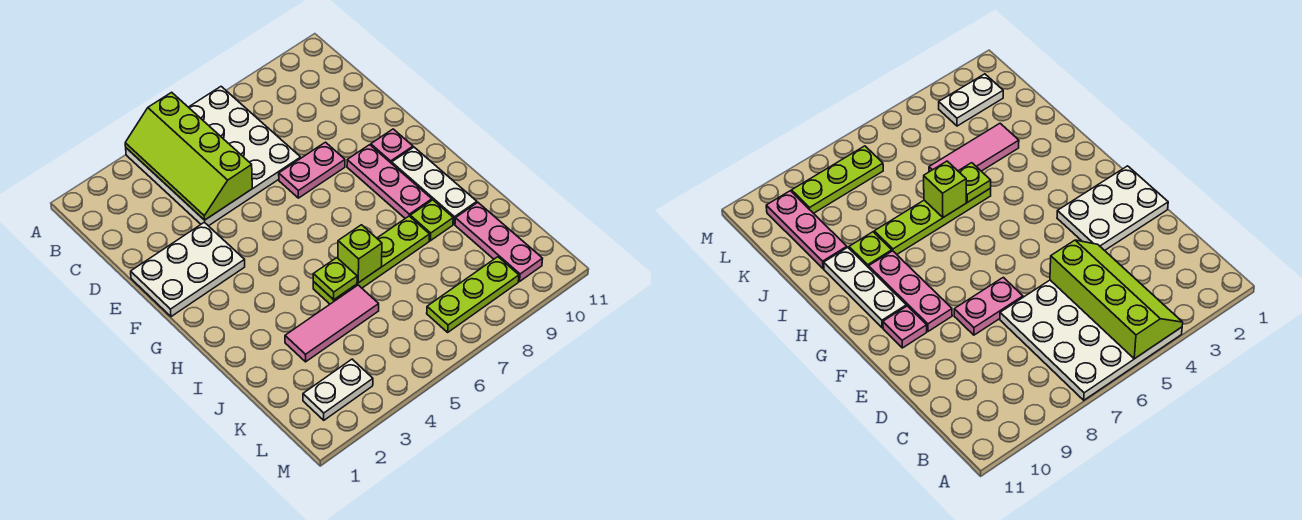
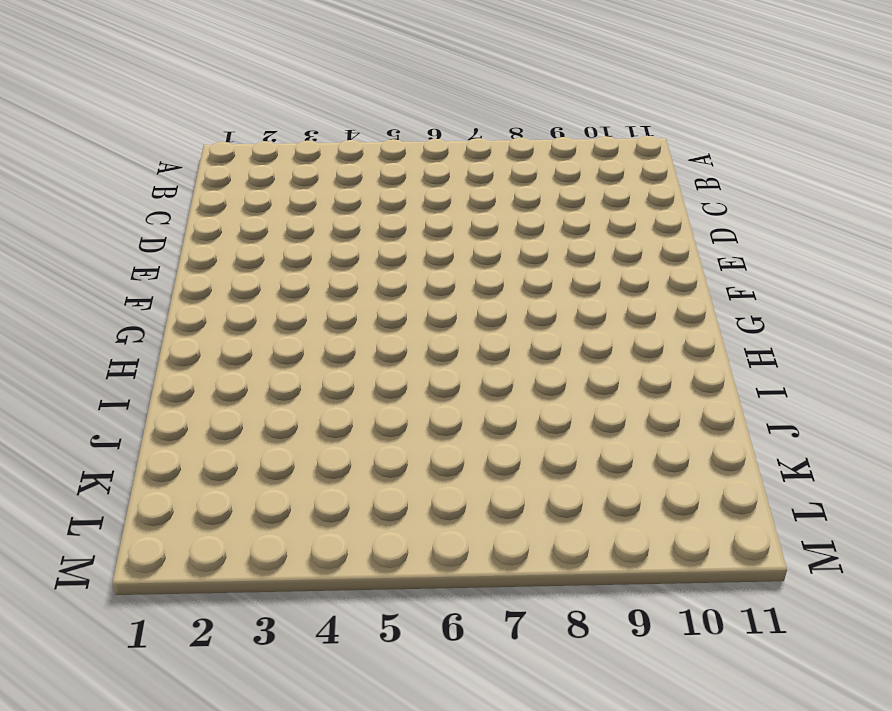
none -> white plate A4:D7 level 1
none -> white plate E1:F3 level 1
none -> pink plate E7:E8 level 1

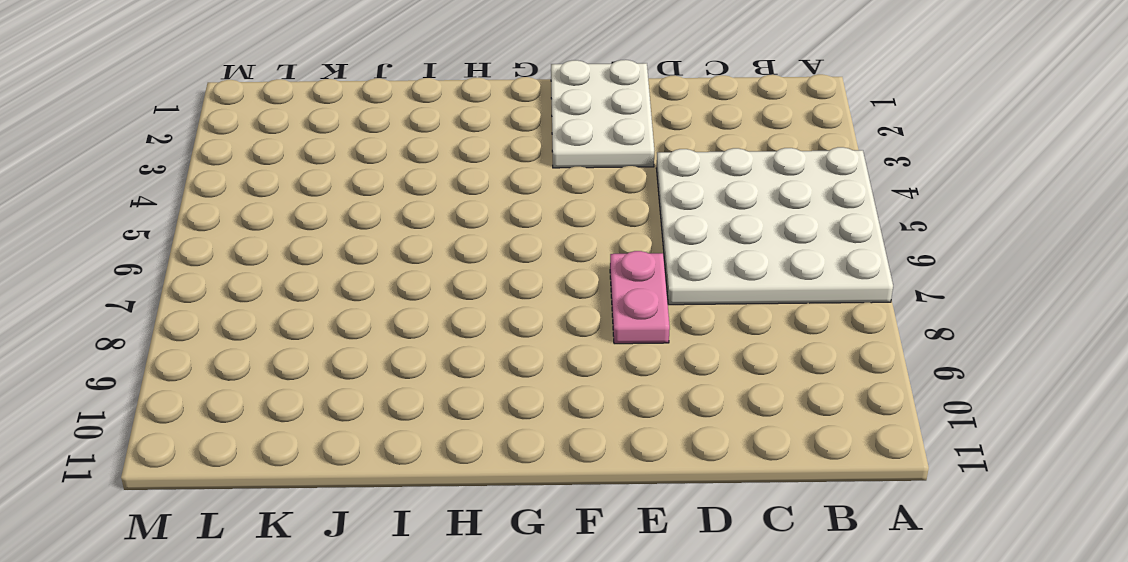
none -> pink plate F9:H9 level 1
none -> pink plate F10 level 1
none -> white plate G10:I10 level 1

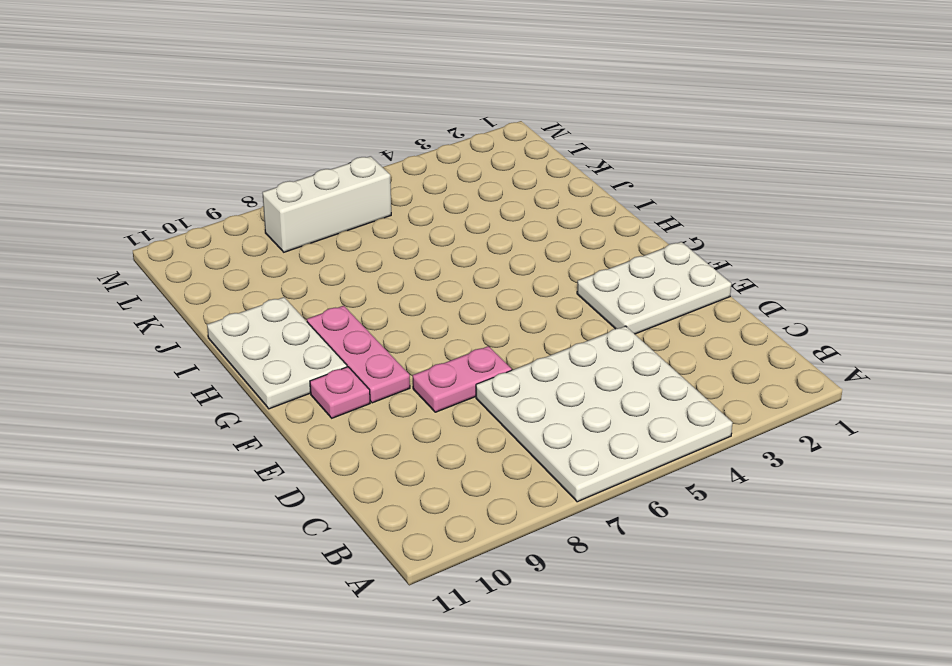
white plate G10:I11 level 1 -> white plate G10:I10 level 1
white brick L6:L8 level 1 -> lime plate L7:L9 level 1
none -> lime plate I5:I8 level 1
none -> lime plate I9 level 1
none -> pink tile J3:J5 level 1

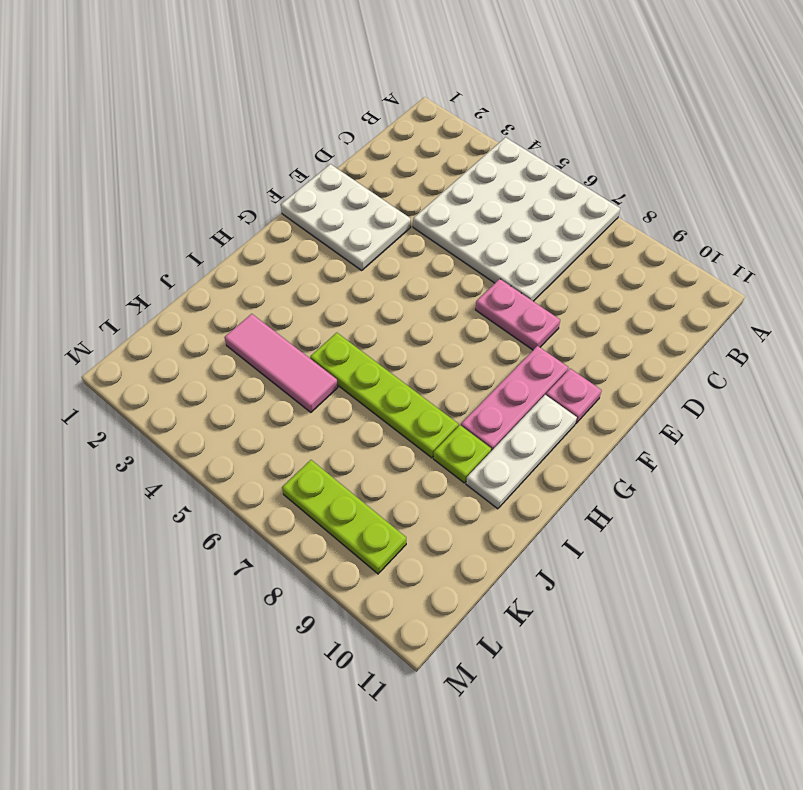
none -> pink plate J10:L10 level 1
none -> white plate L2:L3 level 1
none -> lime slope A4:D5 level 2 top 5

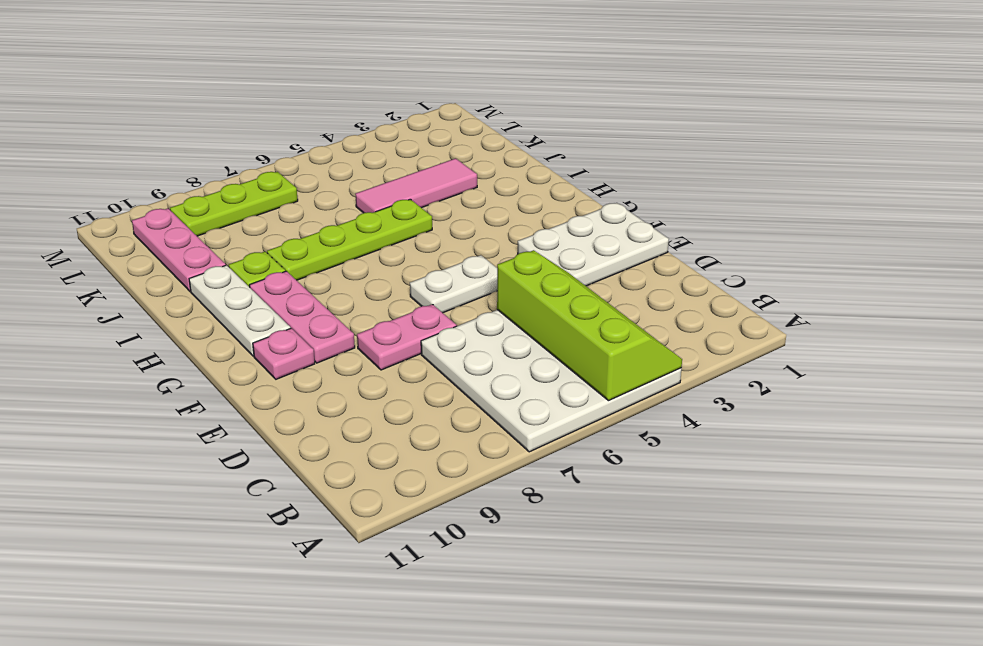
white plate F5:F6 level 1 -> white plate L2:L3 level 1
none -> lime plate I5 level 2
none -> lime brick I6 level 2

